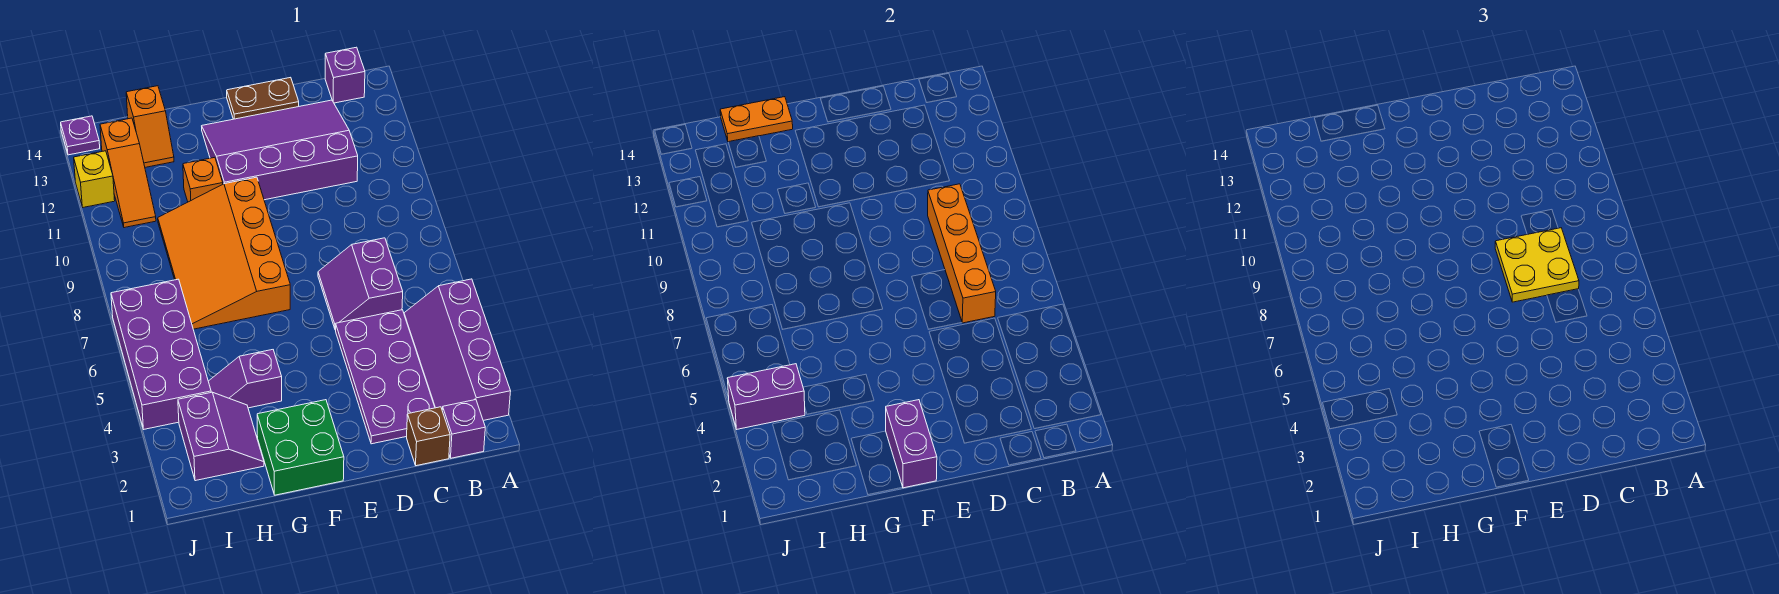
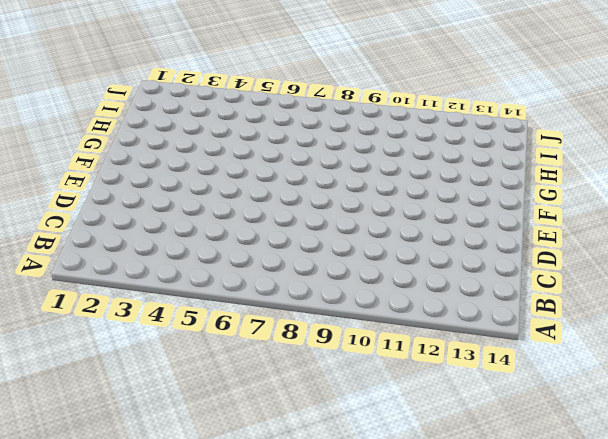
none -> purple slope A2:B5 level 1 top A
none -> purple brick B1 level 1
none -> purple brick B14 level 1

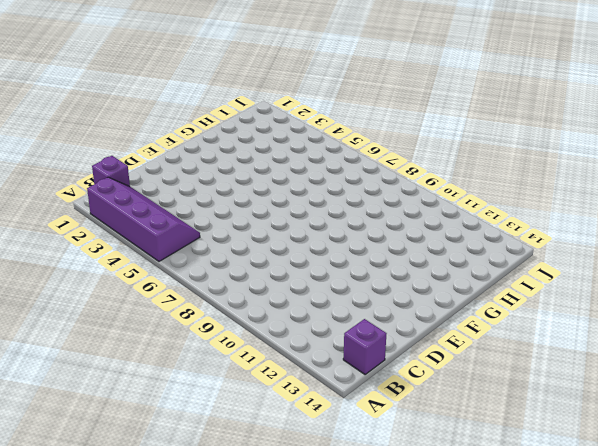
none -> brown brick C1 level 1
none -> purple plate C2:D5 level 1
none -> purple slope C6:D7 level 1 top C

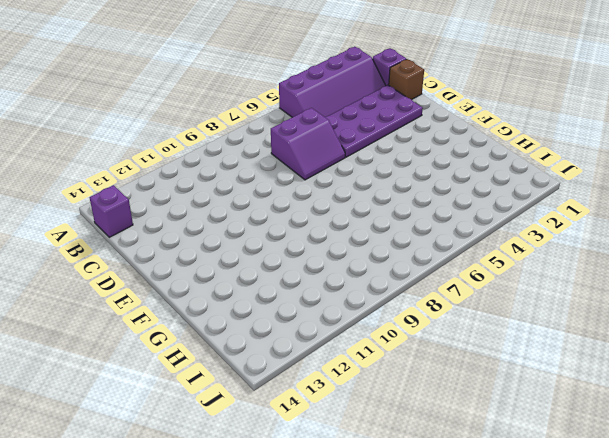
none -> purple slope C11:F13 level 1 top 11
none -> brown plate D14:E14 level 1
none -> green brick F1:G2 level 1

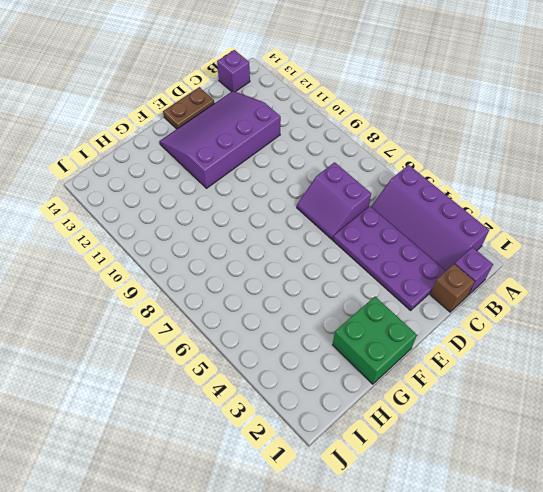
none -> orange slope F7:H10 level 1 top F
none -> purple slope G4:H4 level 1 top G
none -> orange brick G11 level 1

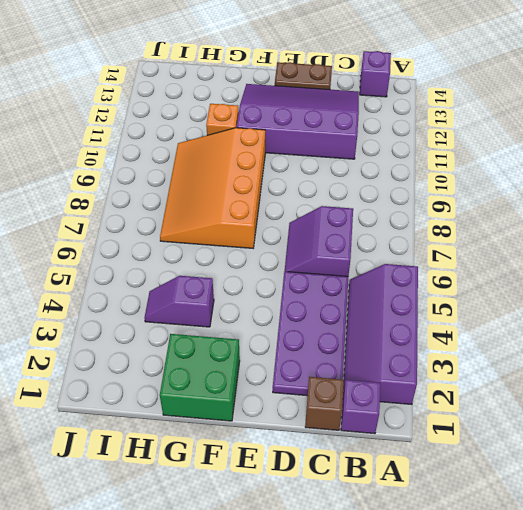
none -> purple slope H2:I3 level 1 top I
none -> orange slope H13:H14 level 1 top 14
none -> purple brick I4:J7 level 1

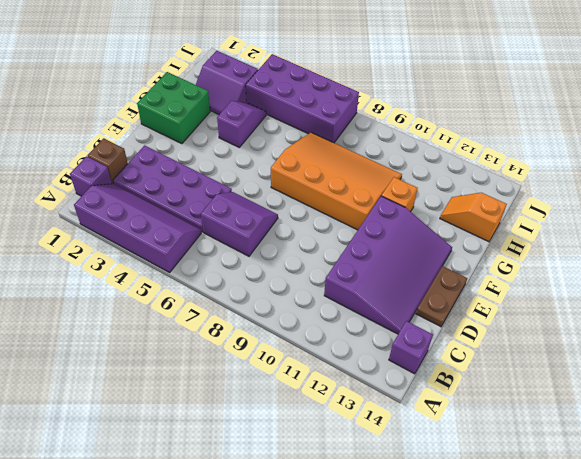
none -> orange slope I11:I13 level 1 top 13
none -> yellow brick J12 level 1
none -> purple plate J14 level 1

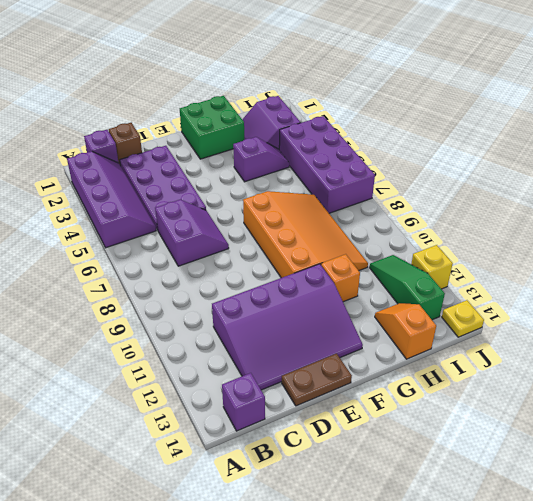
green slope I11:I13 level 1 top 13 -> orange slope I11:I13 level 1 top 13
yellow plate J14 level 1 -> purple plate J14 level 1
none -> orange brick C6:C9 level 2
none -> purple brick F1:F2 level 2
none -> orange plate G14:H14 level 2

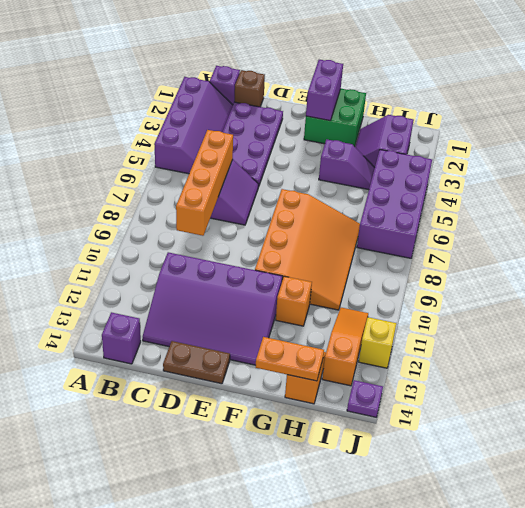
none -> purple brick I4:J4 level 2
none -> yellow plate C7:D8 level 3

